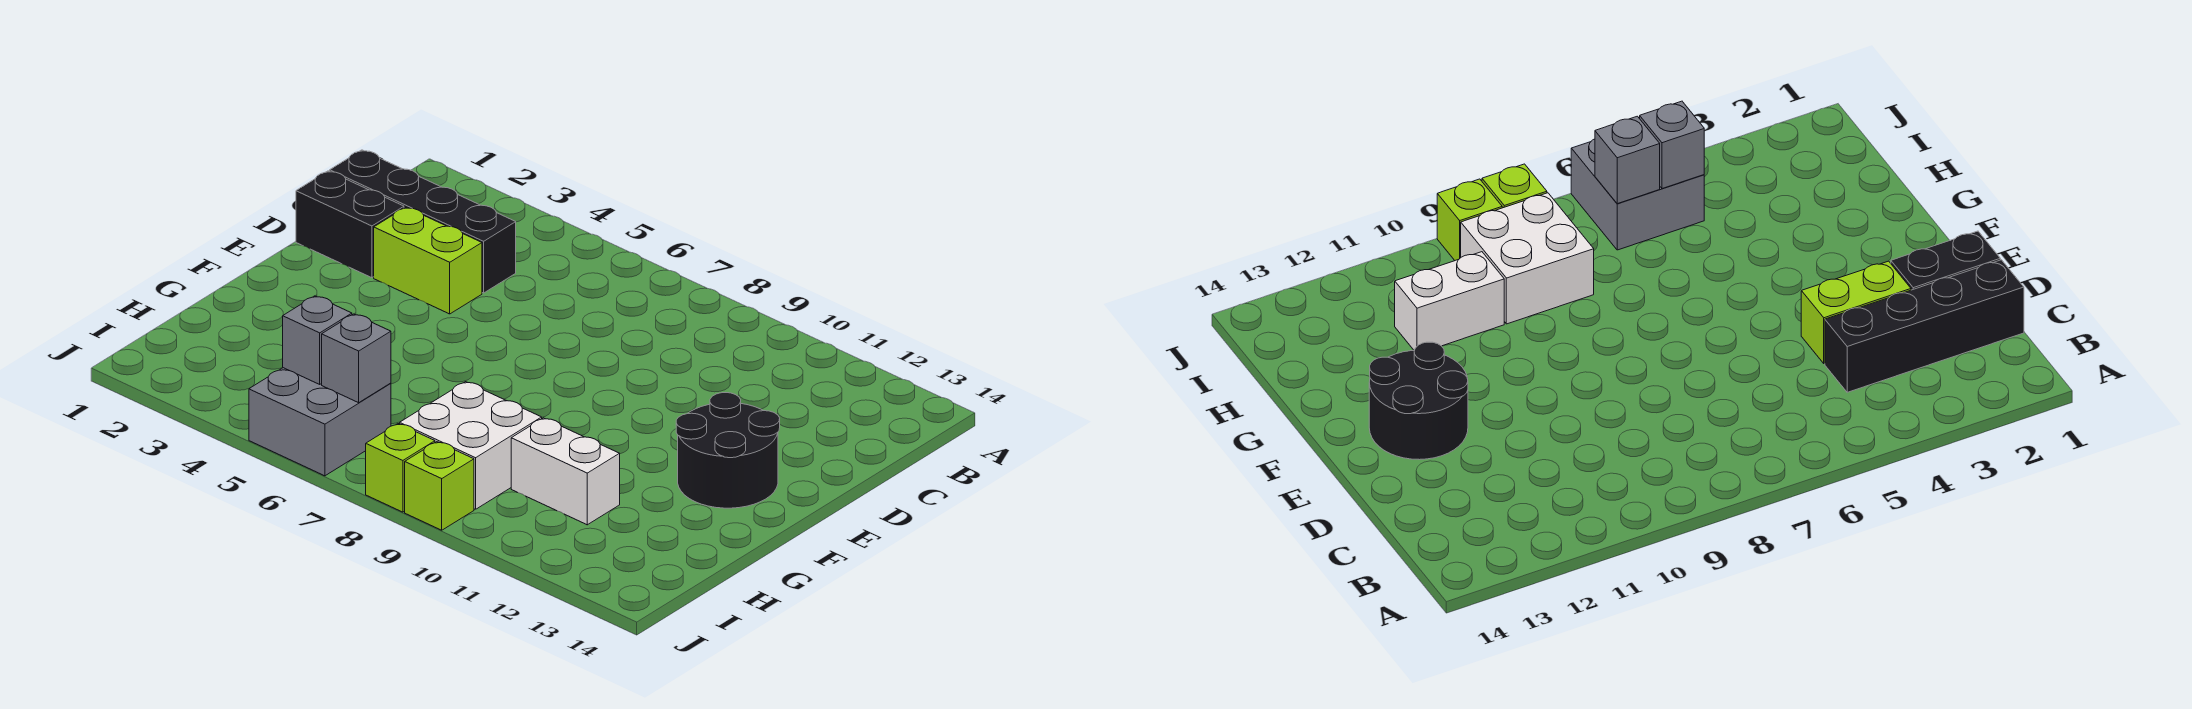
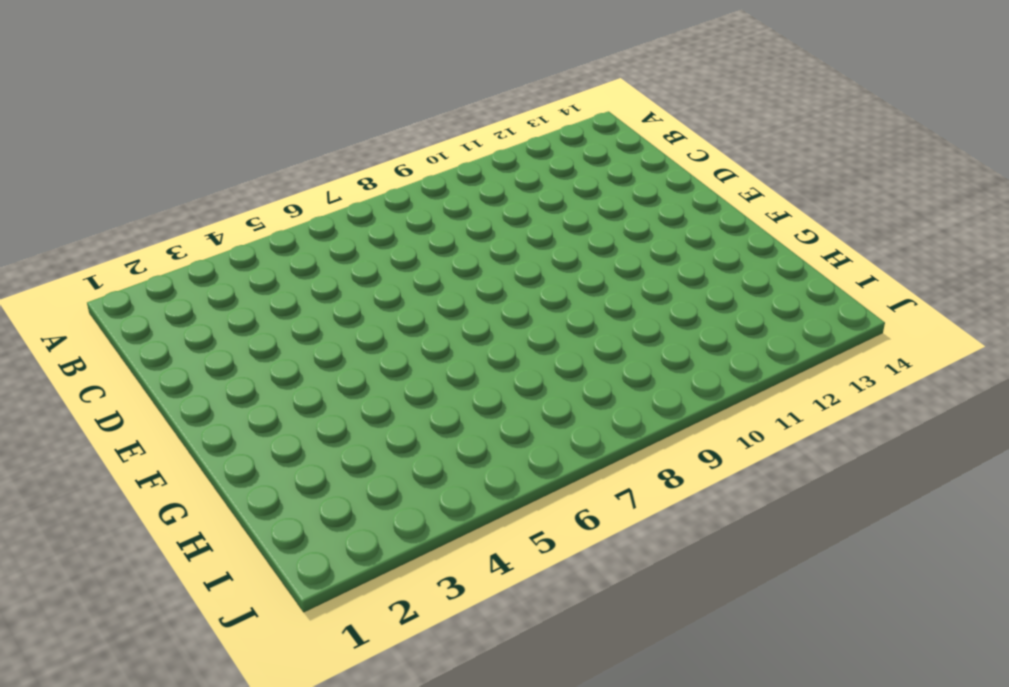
none -> black brick C1:C4 level 1
none -> black brick D1:D2 level 1

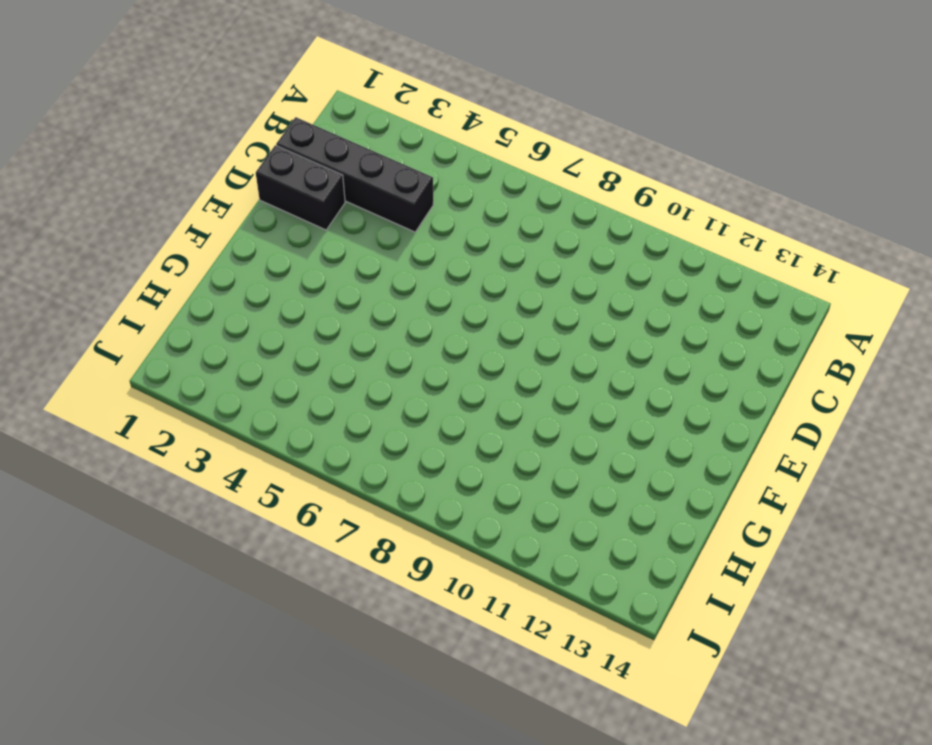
none -> lime brick D3:D4 level 1
none -> black round brick E12:F13 level 1

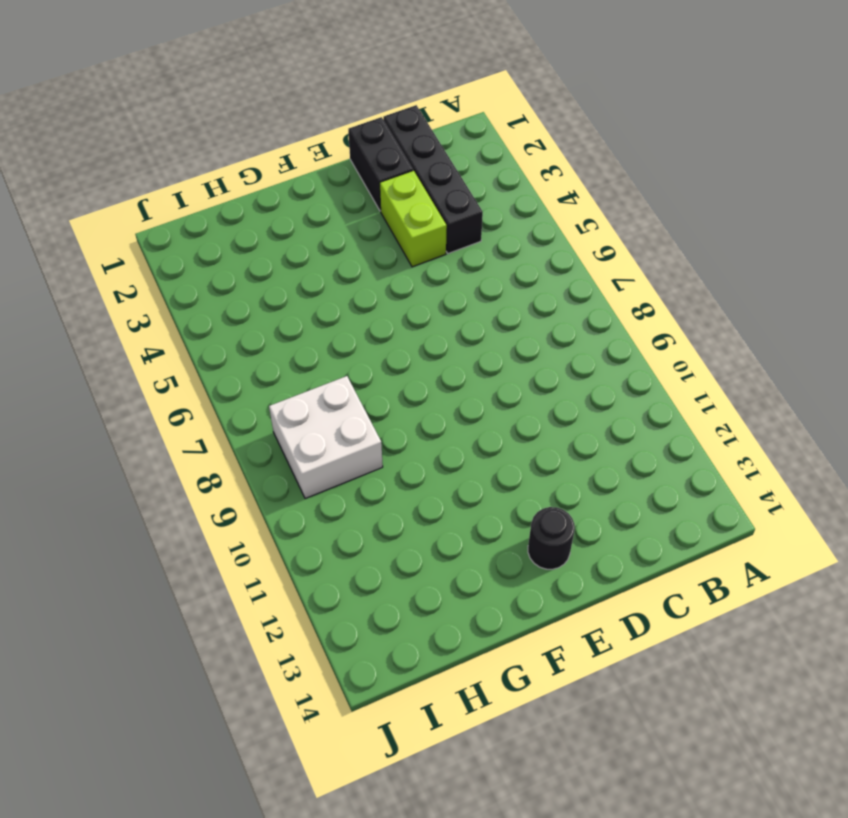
black round brick E13 level 1 -> black round brick E12:F13 level 1
none -> white brick H10:H11 level 1
none -> grey brick I5:J6 level 1

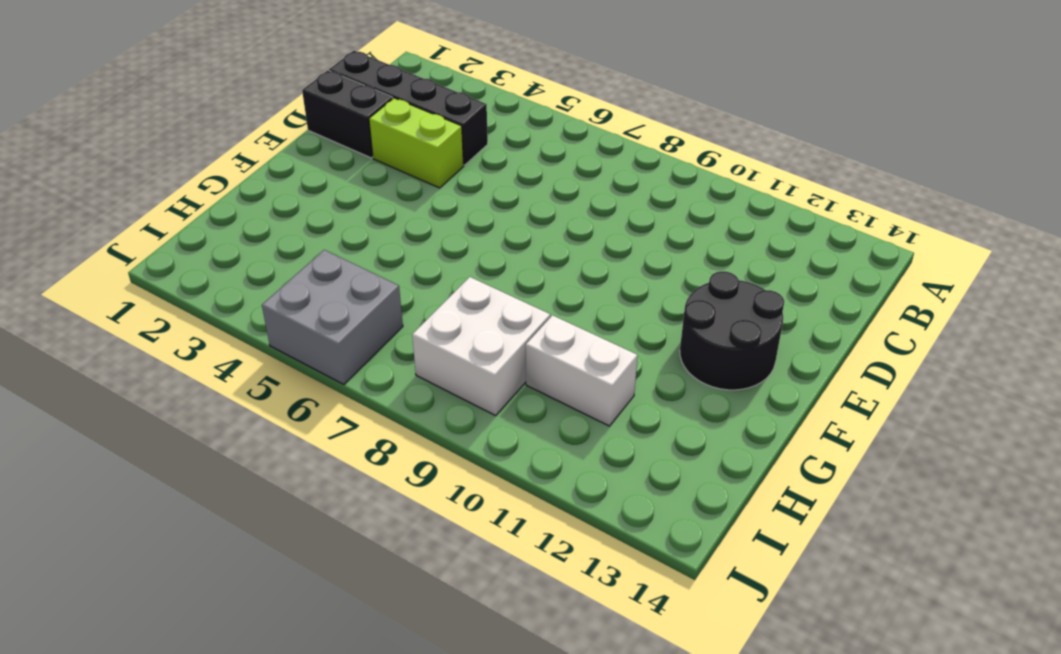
none -> lime brick J8 level 1
none -> lime brick J9 level 1

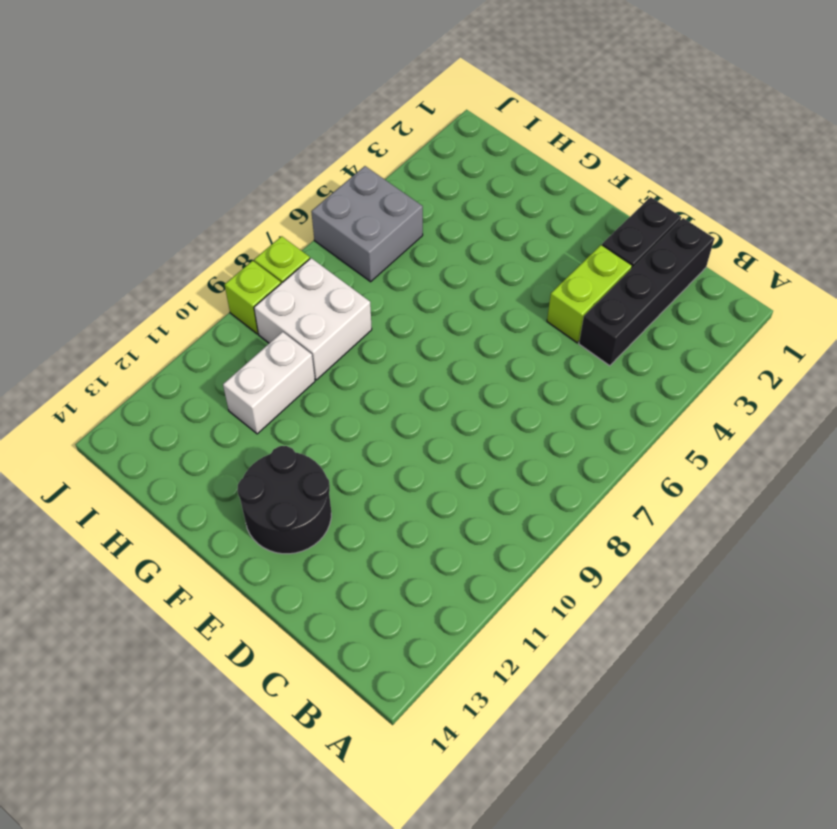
none -> grey brick I5 level 2
none -> grey brick I6 level 2

